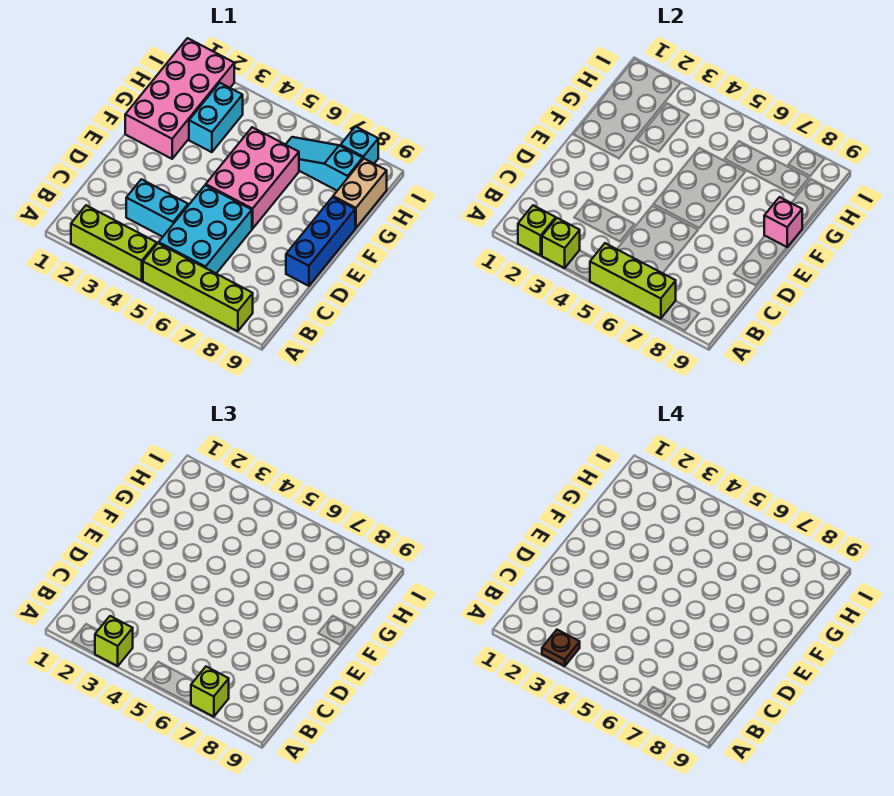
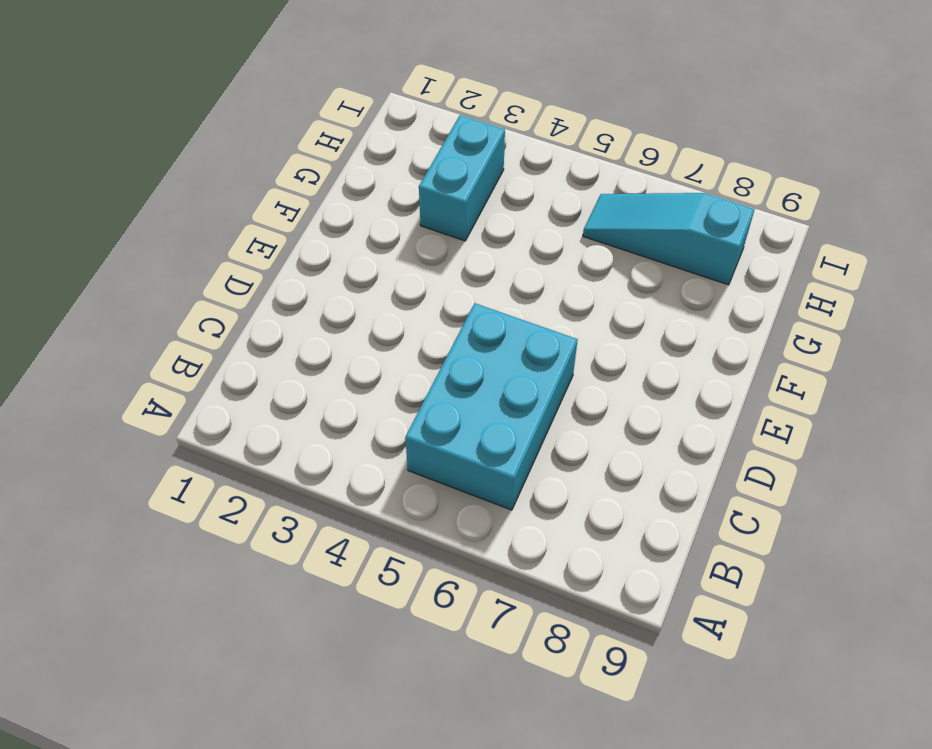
none -> lime brick A2:A4 level 1
none -> lime brick A5:A8 level 1
none -> cyan brick C3:C4 level 1

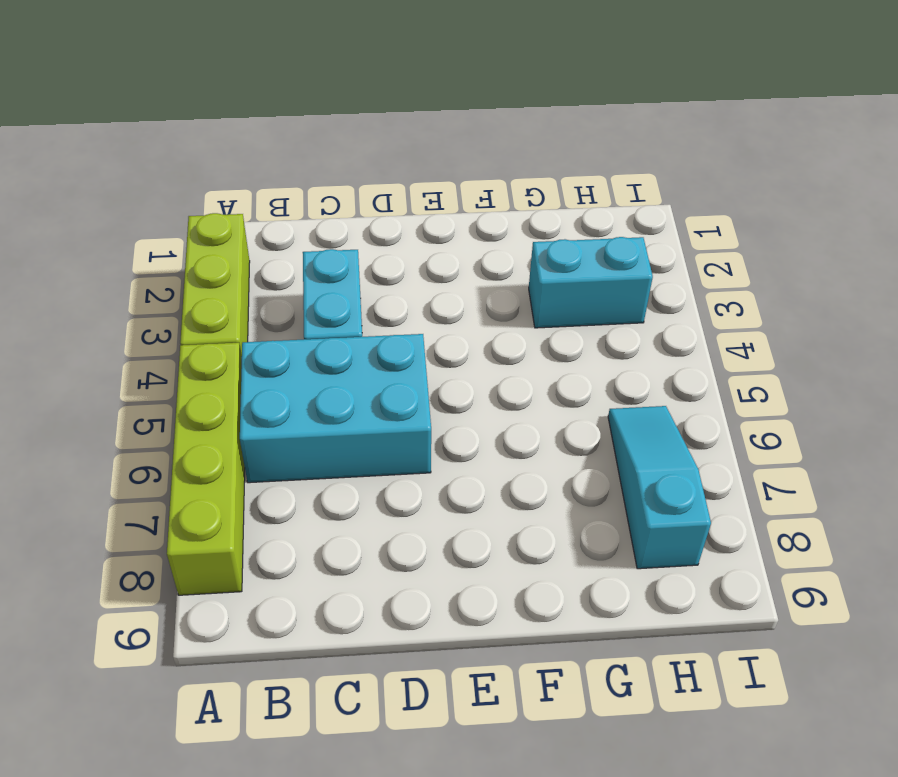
none -> blue brick D9:F9 level 1
none -> pink brick E5:G6 level 1
none -> pink brick F1:I2 level 1

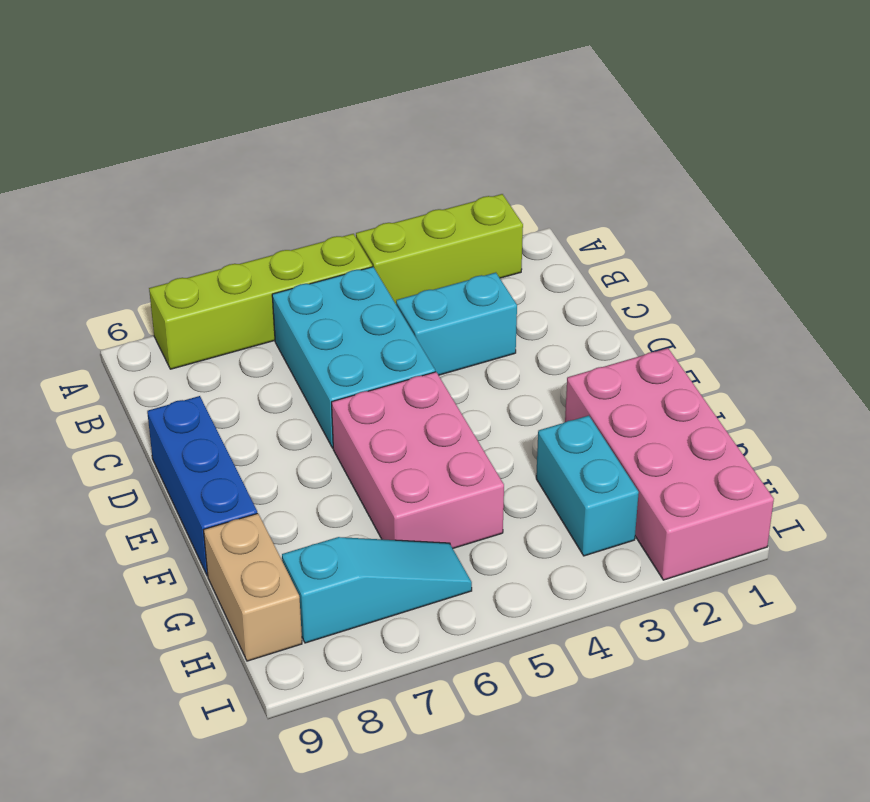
none -> cyan brick I8 level 1
none -> lime brick A2 level 2
none -> lime brick A3 level 2

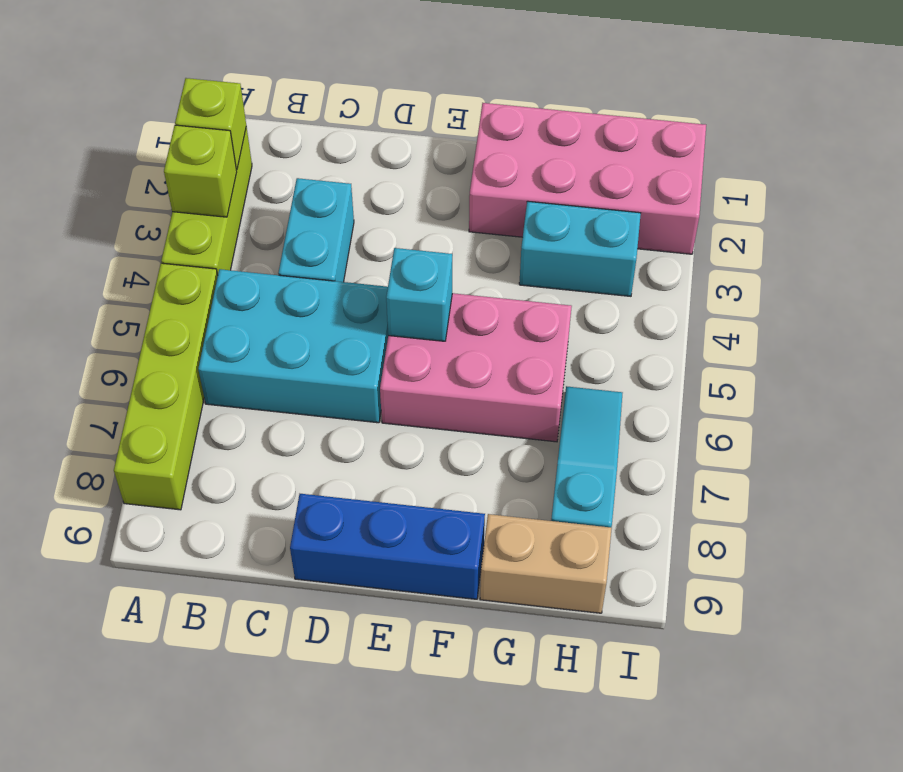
cyan brick E5 level 2 -> cyan brick I8 level 1
none -> lime brick A5:A7 level 2
none -> pink brick F9 level 2
none -> lime brick A3 level 3

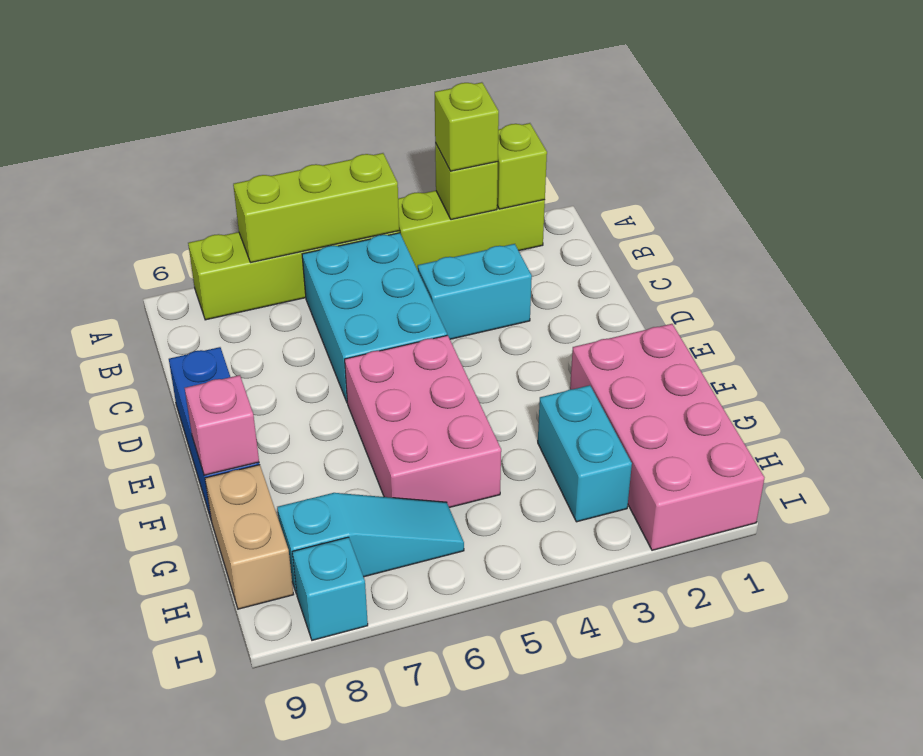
none -> lime brick A7 level 3
none -> brown plate A3 level 4

